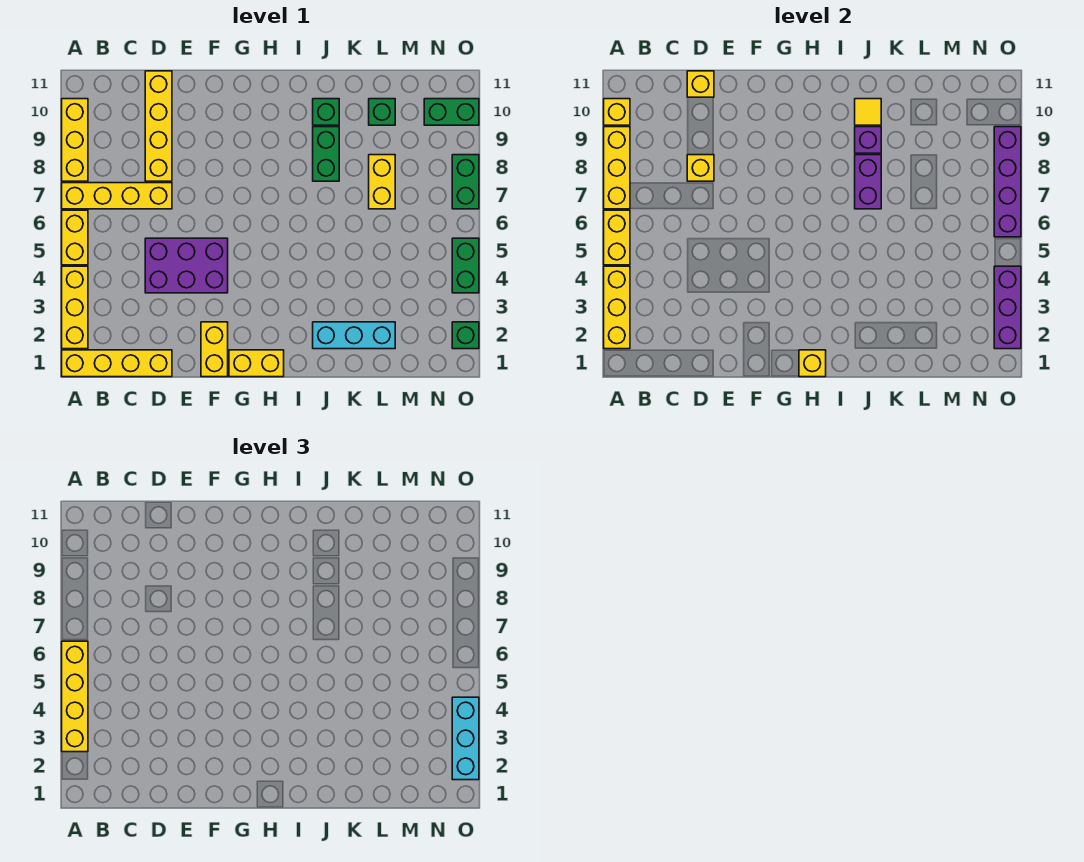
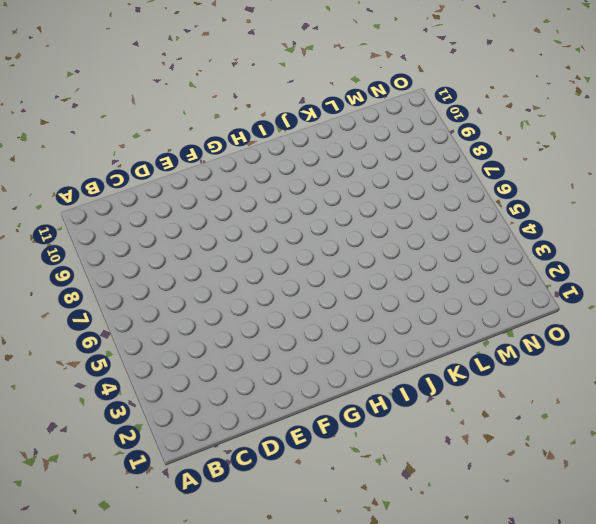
none -> yellow brick A1:D1 level 1
none -> yellow brick A2:A4 level 1
none -> yellow brick A5:A6 level 1
none -> yellow brick A7:D7 level 1

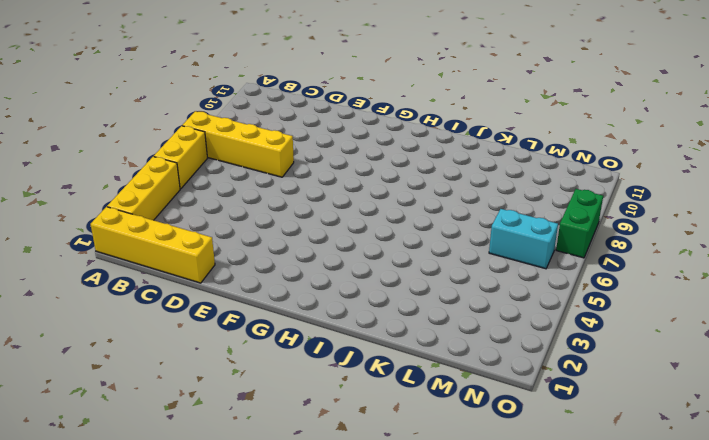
cyan brick M6:N6 level 1 -> none
none -> yellow brick A8:A10 level 1
none -> purple brick D4:F5 level 1
none -> yellow brick D8:D11 level 1
none -> yellow brick F1:F2 level 1

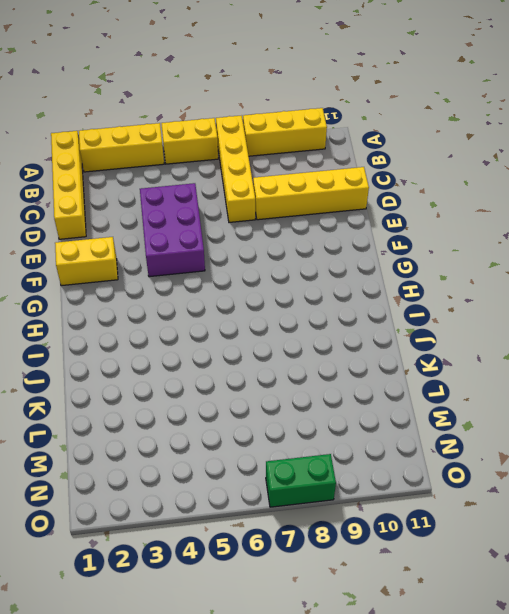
none -> yellow brick G1:H1 level 1
none -> cyan brick J2:L2 level 1
none -> green brick J8:J9 level 1
none -> green brick J10 level 1

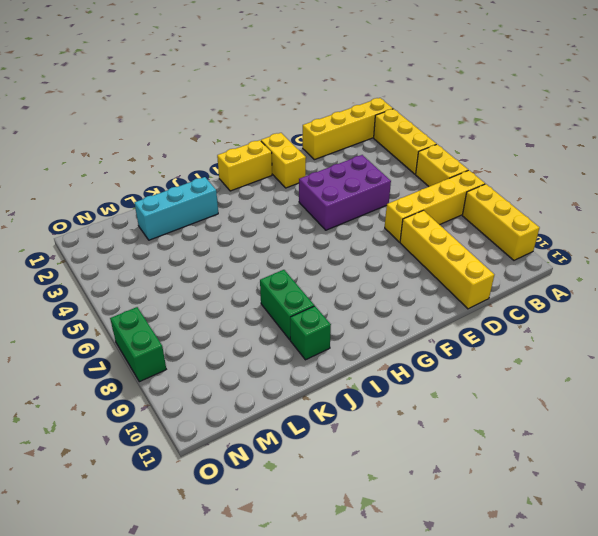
none -> yellow brick L7:L8 level 1
none -> green brick L10 level 1
none -> green brick N10:O10 level 1
none -> green brick O2 level 1

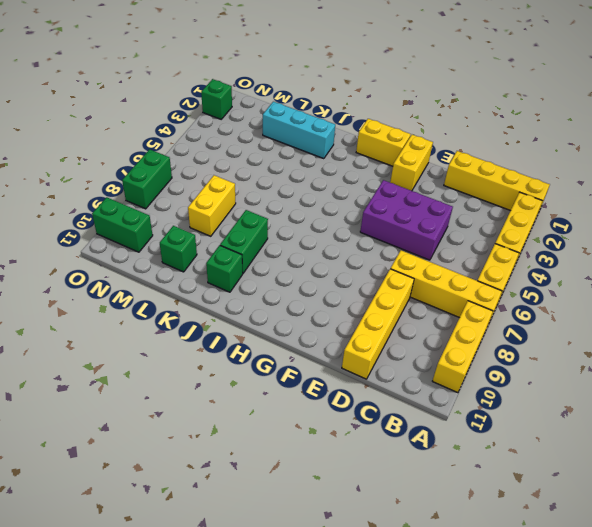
none -> green brick O4:O5 level 1
none -> yellow brick A2:A4 level 2
none -> yellow brick A5:A6 level 2
none -> yellow brick A7:A9 level 2

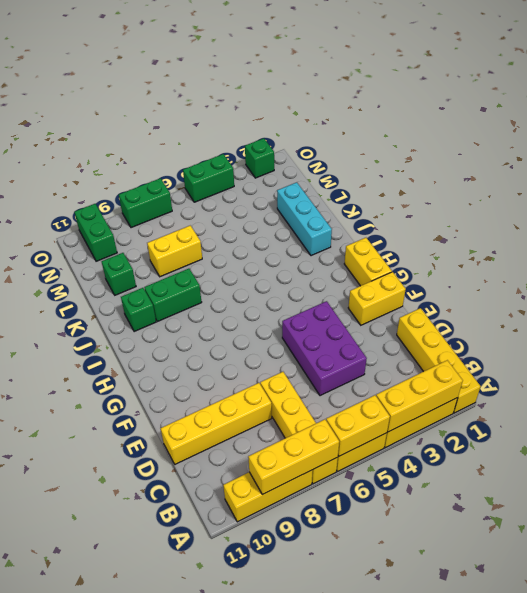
none -> yellow brick A10 level 2
none -> yellow brick D8 level 2
none -> yellow brick D11 level 2
none -> yellow brick H1 level 2

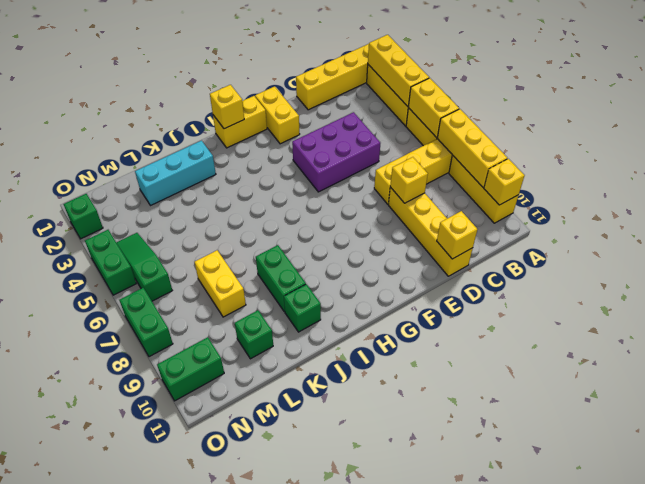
green slope N4:N6 level 1 top 6 -> none
none -> purple brick J7:J8 level 2
none -> purple brick J9 level 2
none -> yellow tile J10 level 2
none -> purple brick O2:O4 level 2

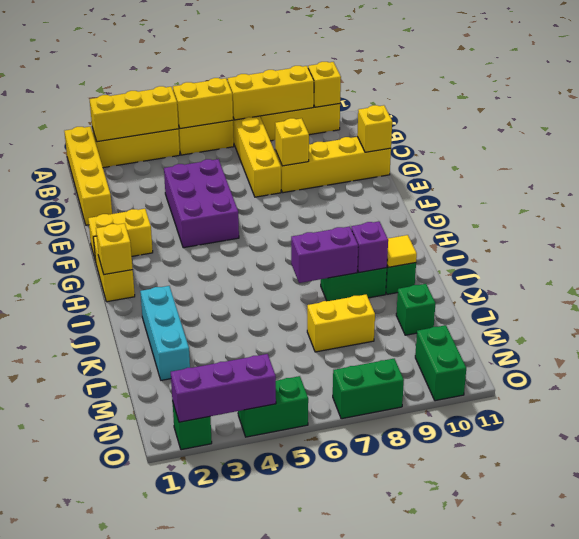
none -> purple brick O6:O9 level 2
none -> yellow brick A3:A6 level 3
none -> cyan brick O2:O4 level 3

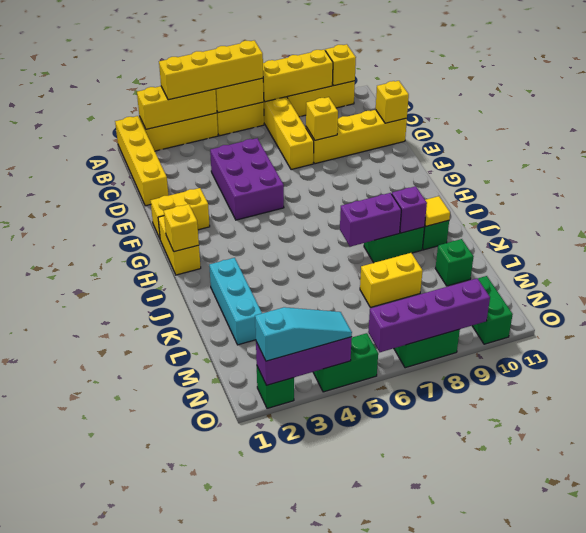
cyan slope O2:O4 level 3 top 2 -> cyan brick O2:O4 level 3

